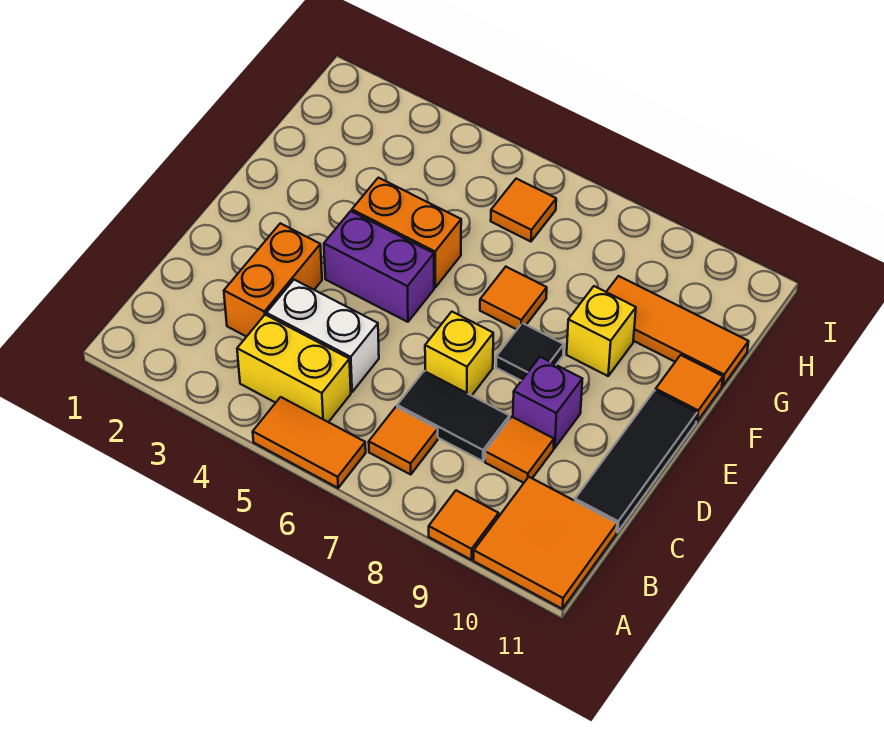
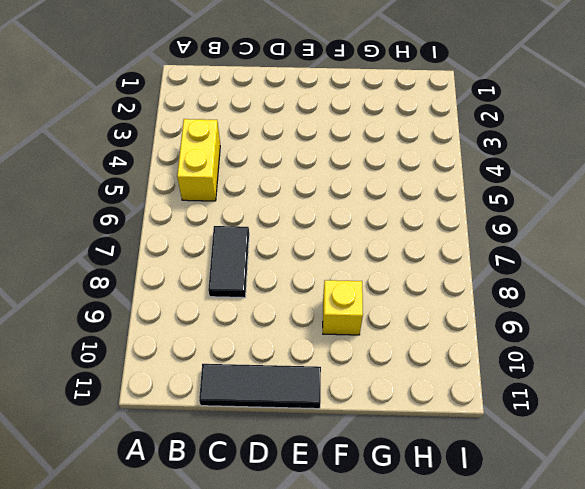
none -> orange tile A5:A6 level 1
none -> orange tile A9 level 1
none -> orange tile A10:B11 level 1

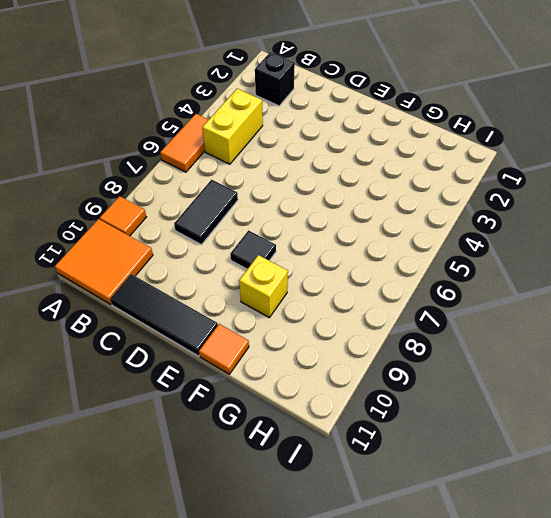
black brick B2 level 1 -> none
none -> orange tile B7 level 1
none -> orange brick C3:D3 level 1
none -> white brick C4:C5 level 1

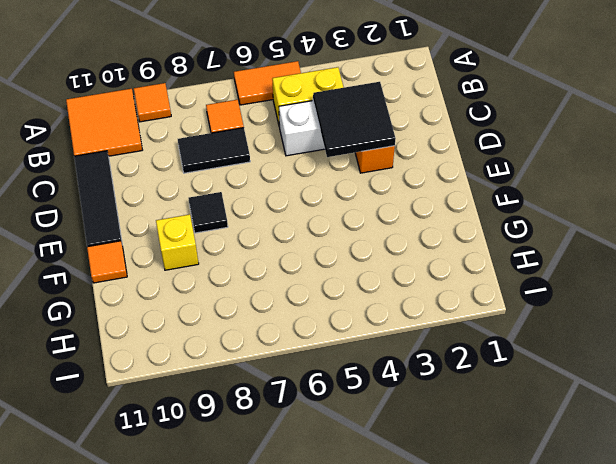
black tile C3:D4 level 2 -> none
none -> orange tile C9 level 1
none -> yellow brick D7 level 1
none -> purple brick D9 level 1

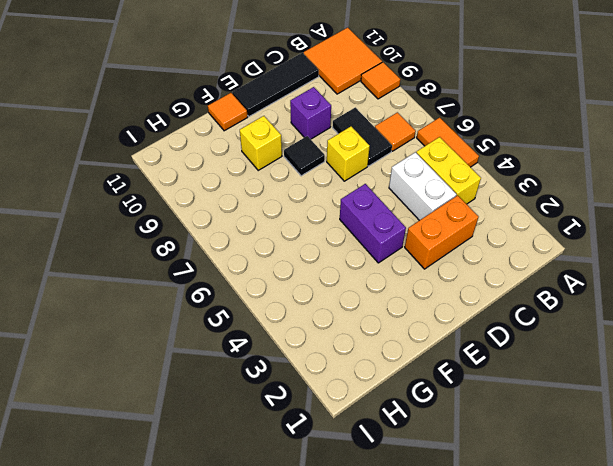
none -> orange tile C9 level 1
none -> orange brick F4:F5 level 1
none -> orange tile F7 level 1

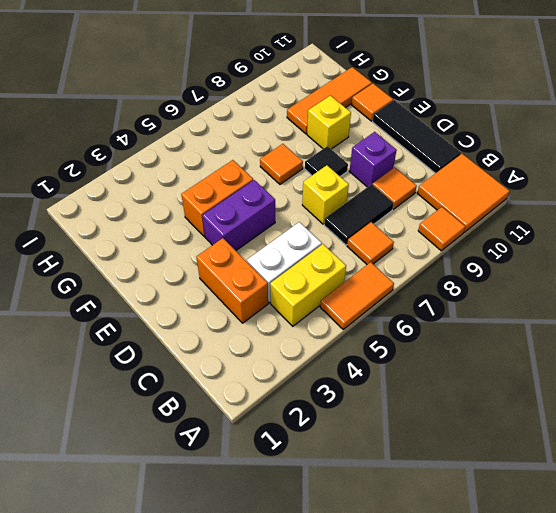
none -> orange tile H6 level 1

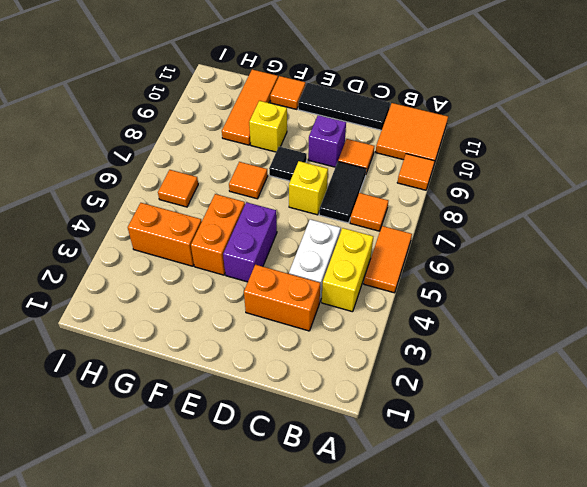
orange brick G4:H4 level 1 -> none

